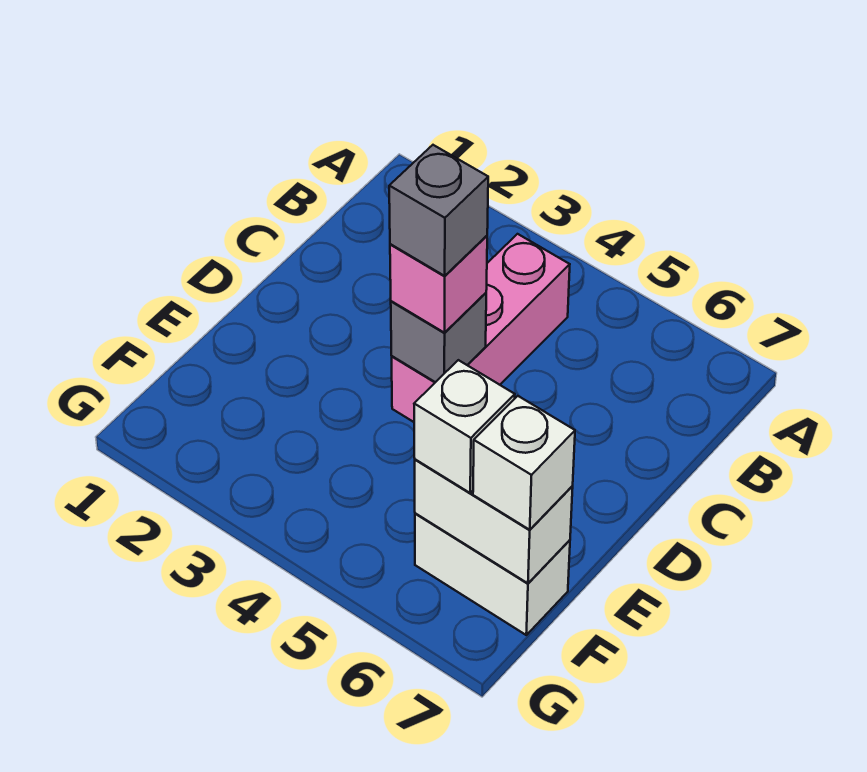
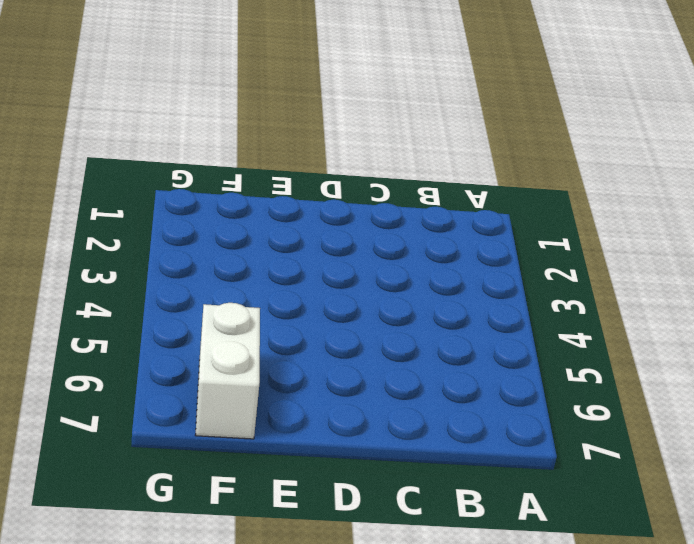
none -> pink brick B4:D4 level 1
none -> grey brick D4 level 2

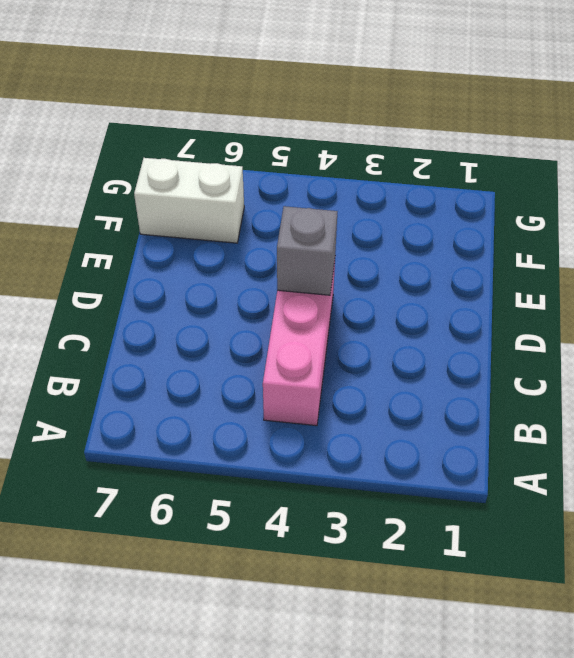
none -> white brick F6:F7 level 2
none -> pink brick D4 level 3

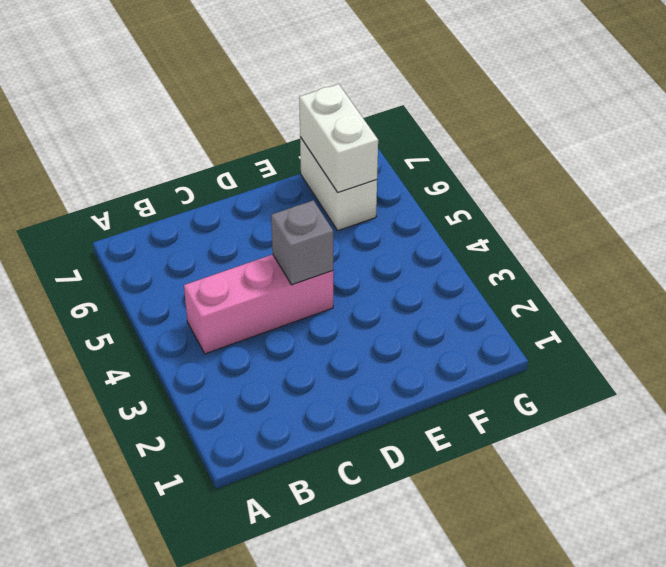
none -> pink brick D4 level 3
none -> white brick F6 level 3

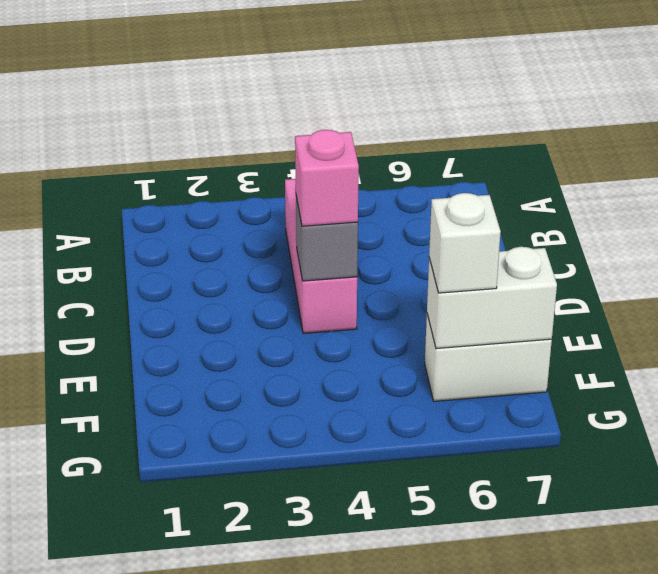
none -> white brick F7 level 3
none -> grey brick D4 level 4

